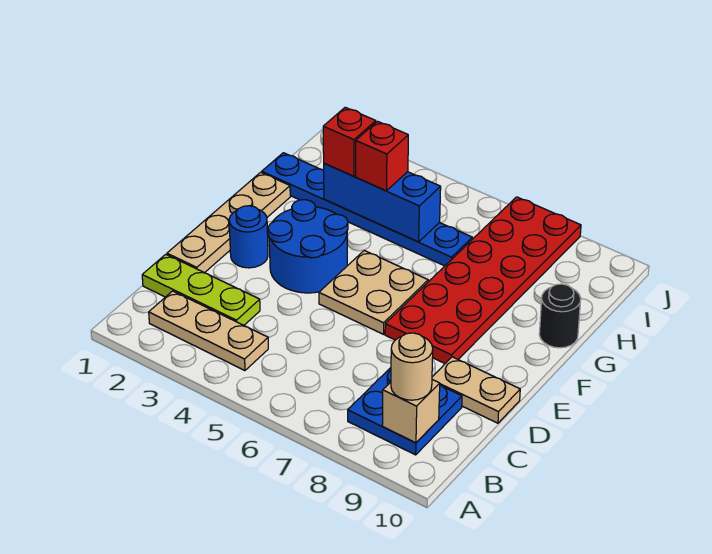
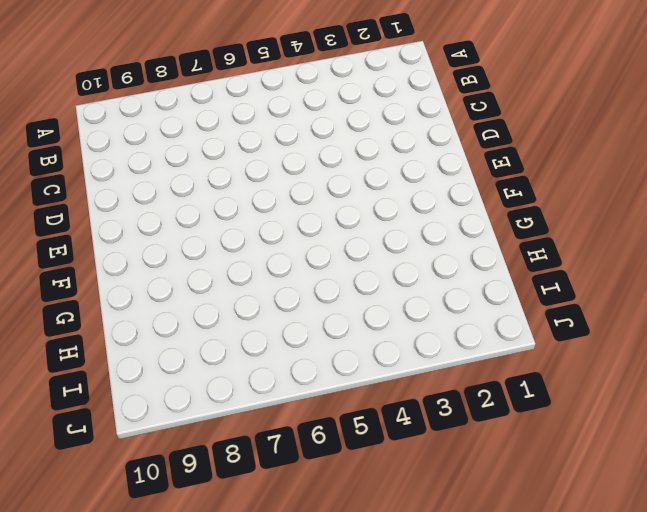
none -> tan plate B2:B4 level 1
none -> blue plate B8:C9 level 1
none -> lime plate C1:C3 level 1

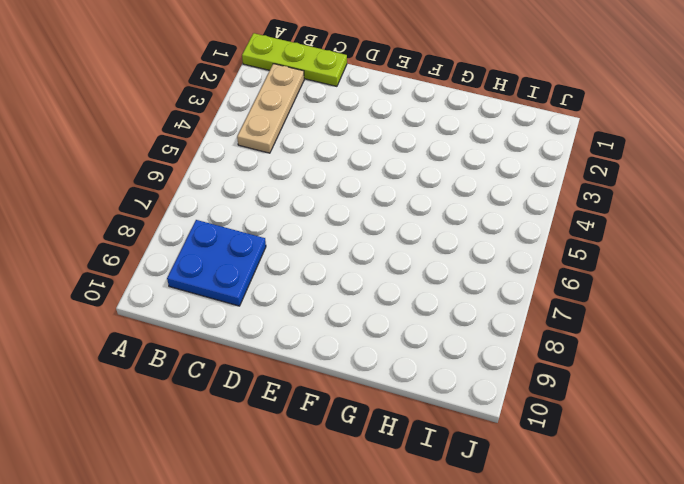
lime plate A1:C1 level 1 -> lime plate C1:C3 level 1
none -> tan plate D1:G1 level 1
none -> tan plate D9:D10 level 1
none -> blue round brick E2 level 1

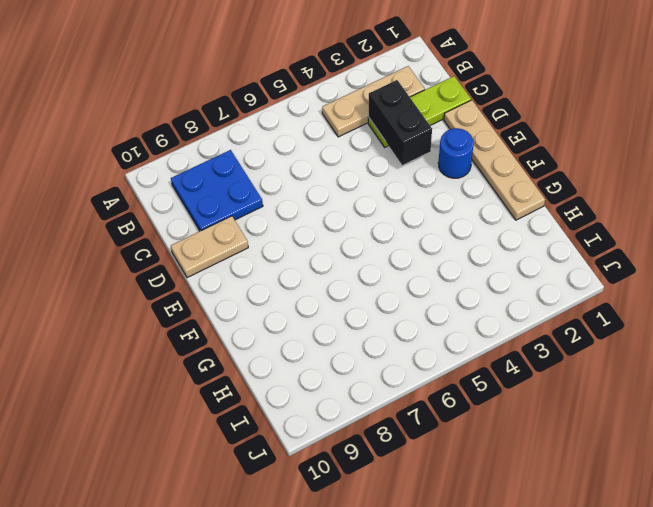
black brick C3:D3 level 2 -> none
none -> blue round brick E3:F4 level 1
none -> tan plate E5:F6 level 1
none -> red plate E7:J8 level 1

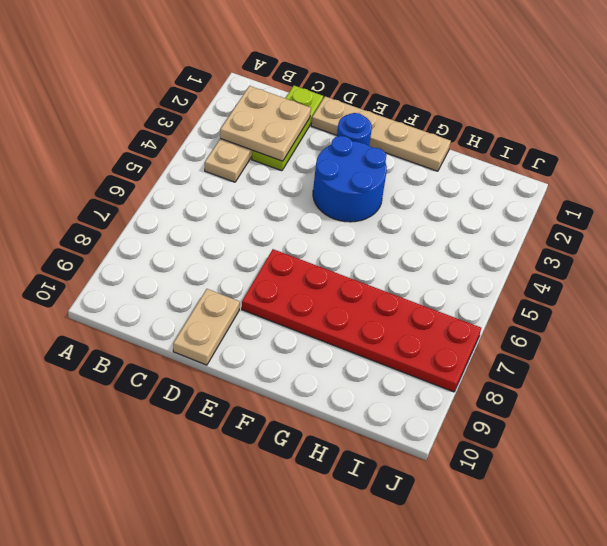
tan plate B2:C3 level 2 -> tan plate E5:F6 level 1
none -> blue plate B8:C9 level 1
none -> black round brick G10 level 1
none -> blue plate H1:H6 level 1

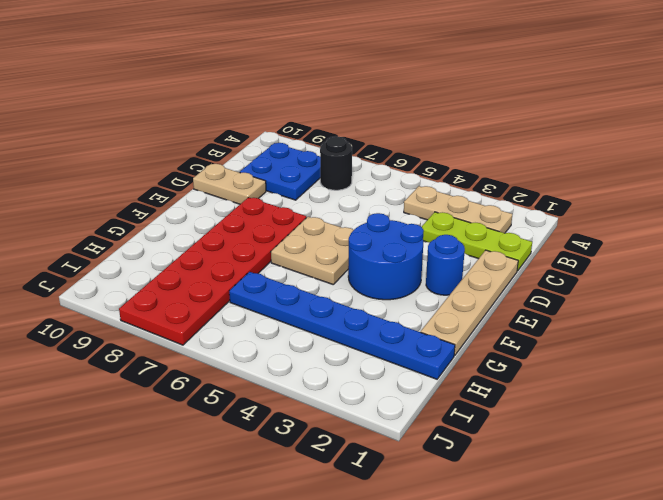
black round brick B7 level 1 -> black round brick G10 level 1
none -> tan brick B9 level 2
none -> blue brick H3:H5 level 2
none -> tan round brick B9 level 3

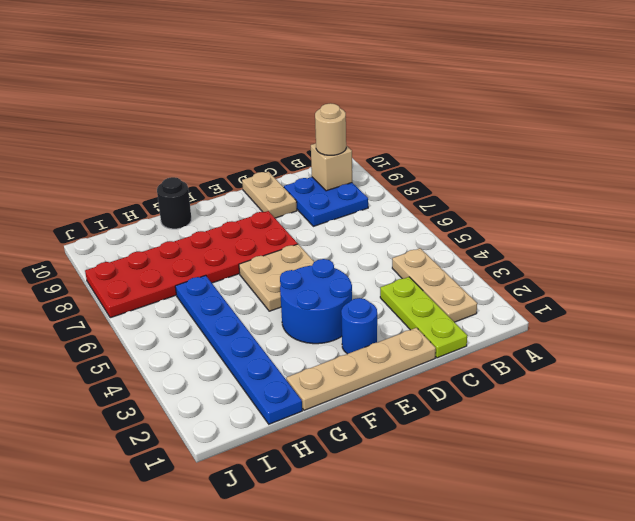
none -> blue brick H3:H5 level 2
none -> red brick H3 level 3
none -> red brick H4 level 3

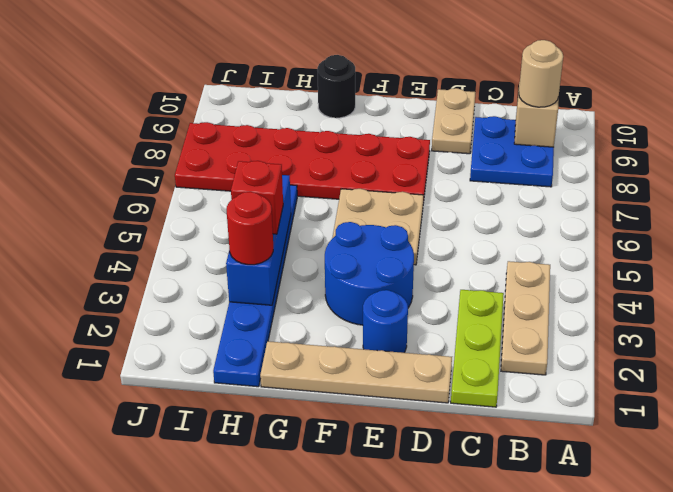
red round brick H3 level 3 -> red brick H3 level 3

